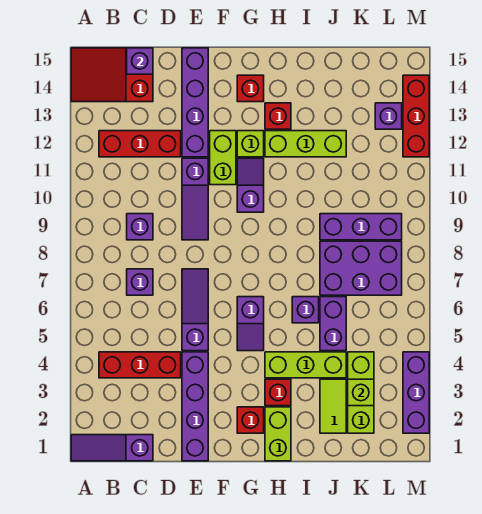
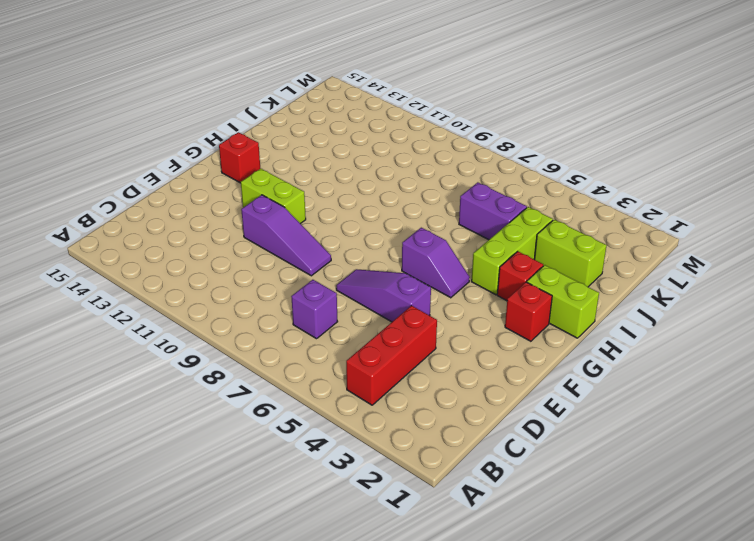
lime brick J2:J3 level 1 -> lime tile J2:J3 level 1
none -> purple slope A1:C1 level 1 top C
none -> red slope A14:C15 level 1 top C
none -> red brick B12:D12 level 1
none -> purple brick C9 level 1

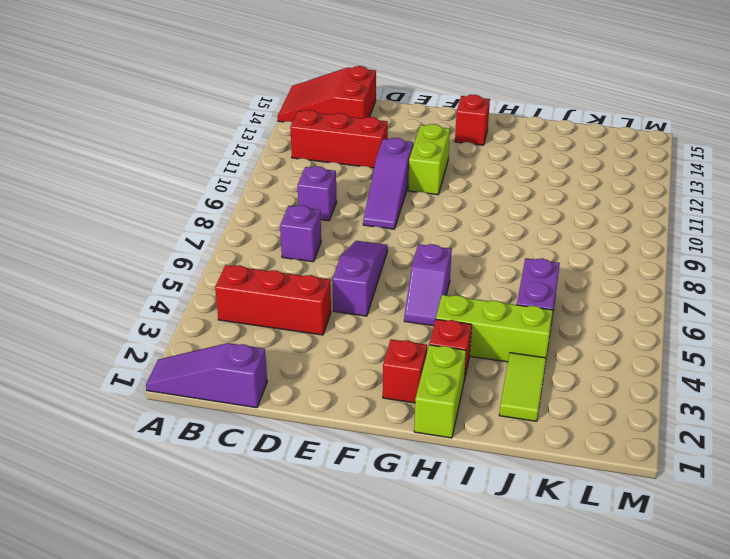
none -> purple brick E1:E4 level 1
none -> purple brick E12:E15 level 1
none -> purple slope G10:G11 level 1 top 10
none -> lime brick G12 level 1

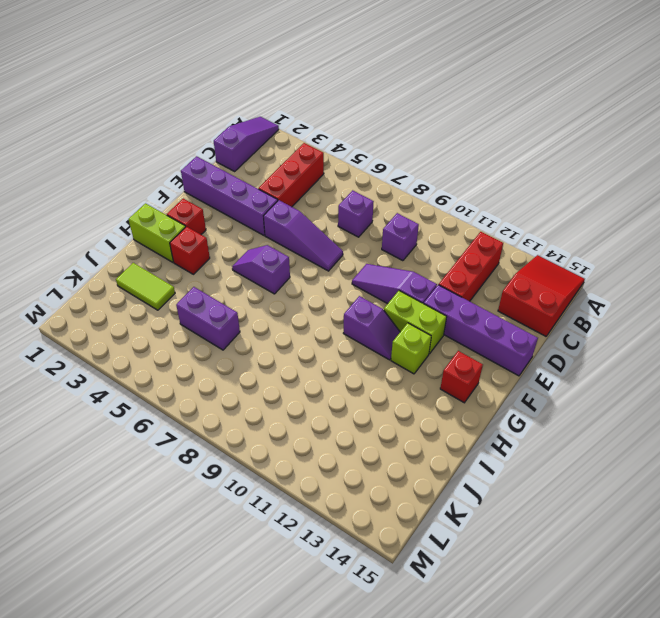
none -> lime brick H4:J4 level 1
none -> lime brick H12:J12 level 1
none -> red brick H13 level 1
none -> purple brick I6 level 1

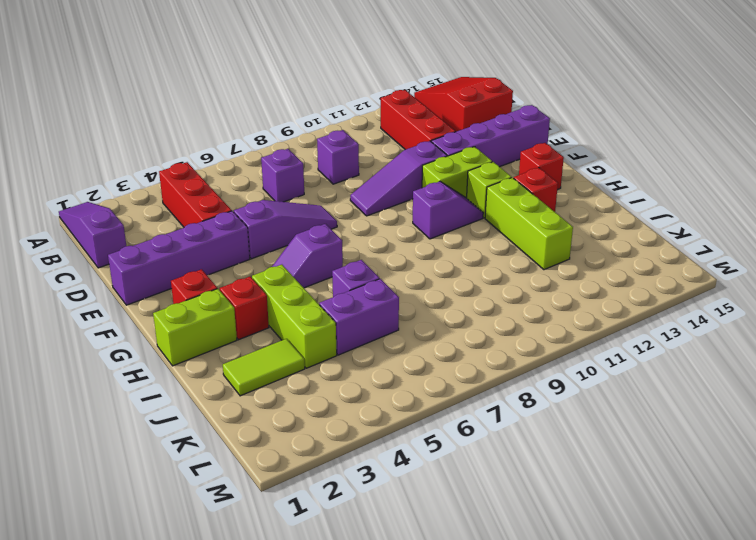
none -> purple brick J7:L8 level 1
none -> purple brick J9:L9 level 1
none -> lime brick K2:K4 level 1
none -> purple brick L13 level 1

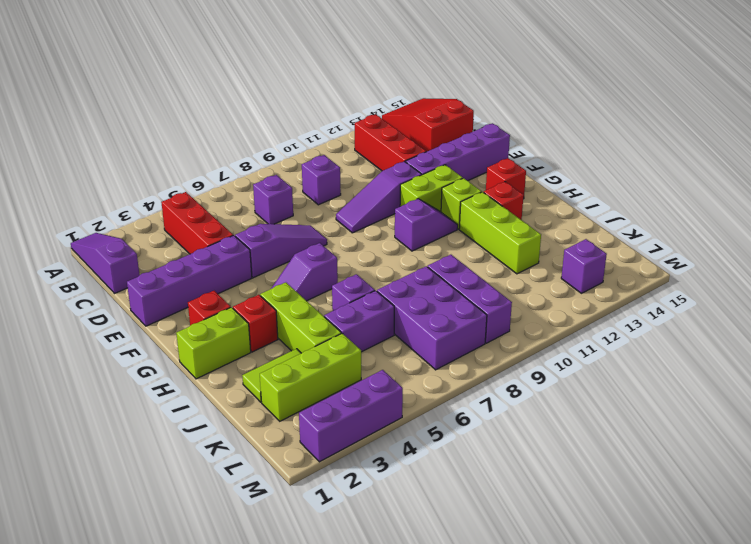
none -> red brick M12:M14 level 1
none -> purple brick C15 level 2
none -> lime brick K3 level 2

